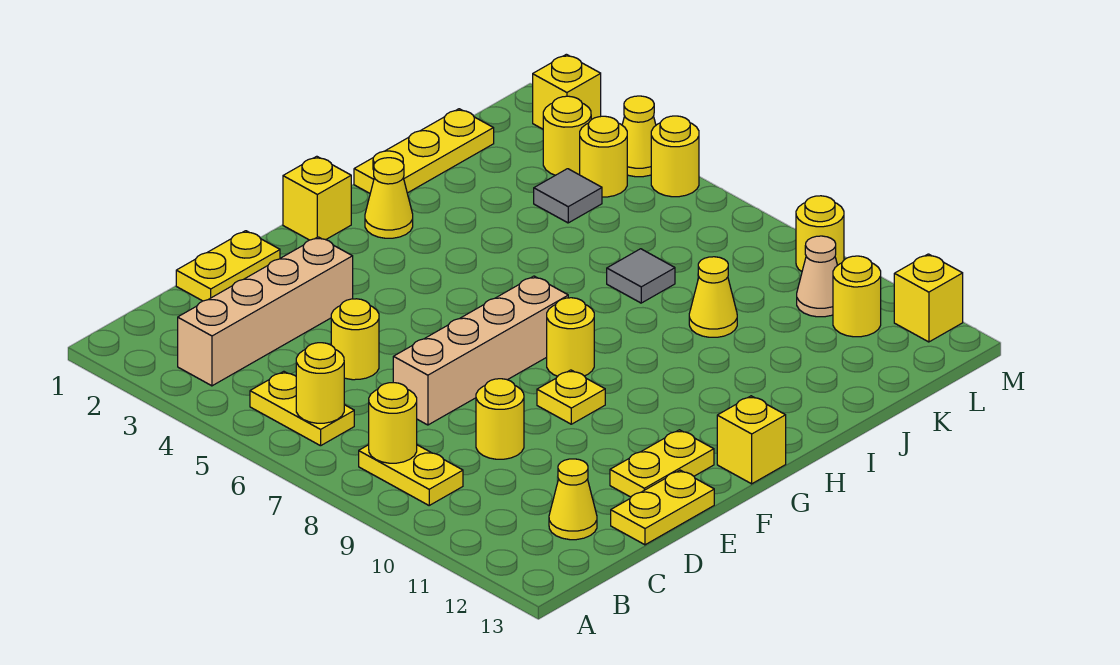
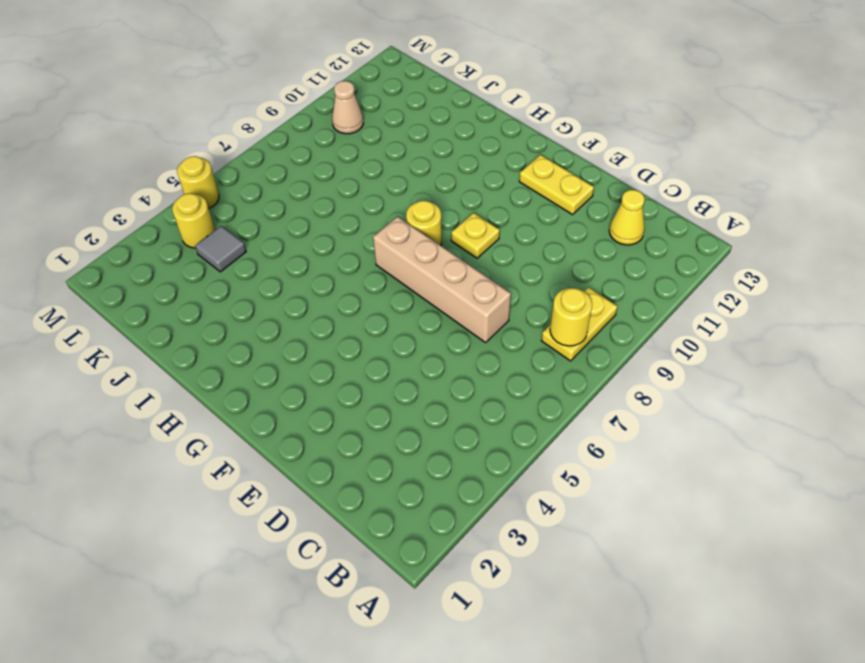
none -> tan brick B3:E3 level 1
none -> yellow plate B5:B6 level 1
none -> yellow plate D1:E1 level 1
none -> yellow round brick D5 level 1

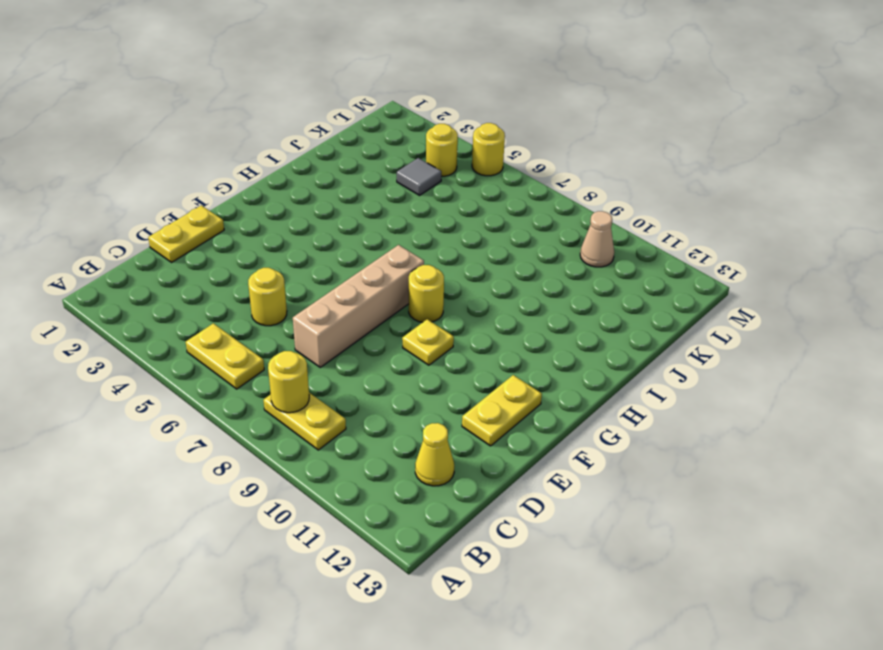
none -> tan brick B3:E3 level 1
none -> yellow round brick D9 level 1
none -> yellow plate D13:E13 level 1
none -> yellow brick G1 level 1

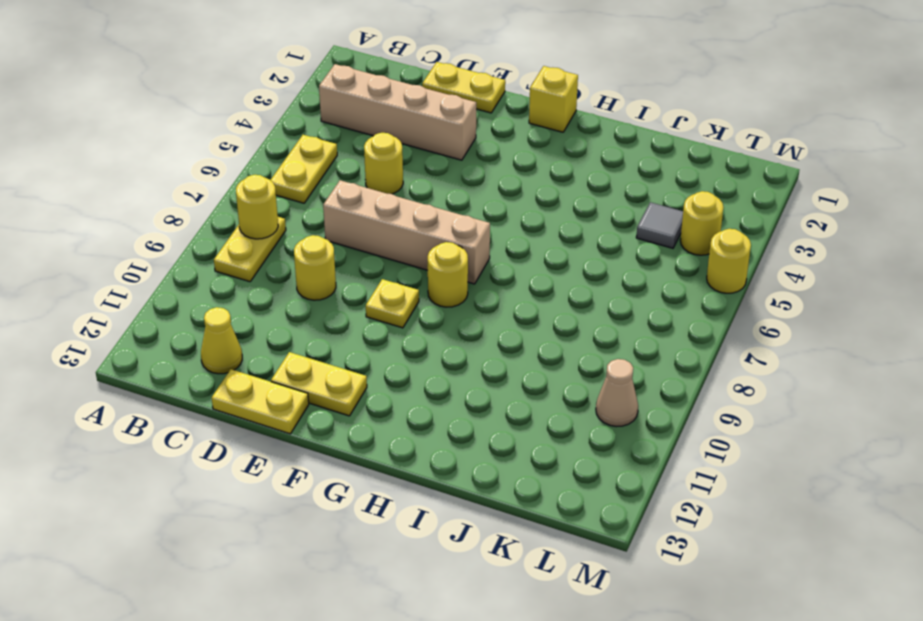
none -> yellow brick G13 level 1
none -> yellow cone H2 level 1
none -> yellow plate I1:K1 level 1
none -> grey tile J7 level 1

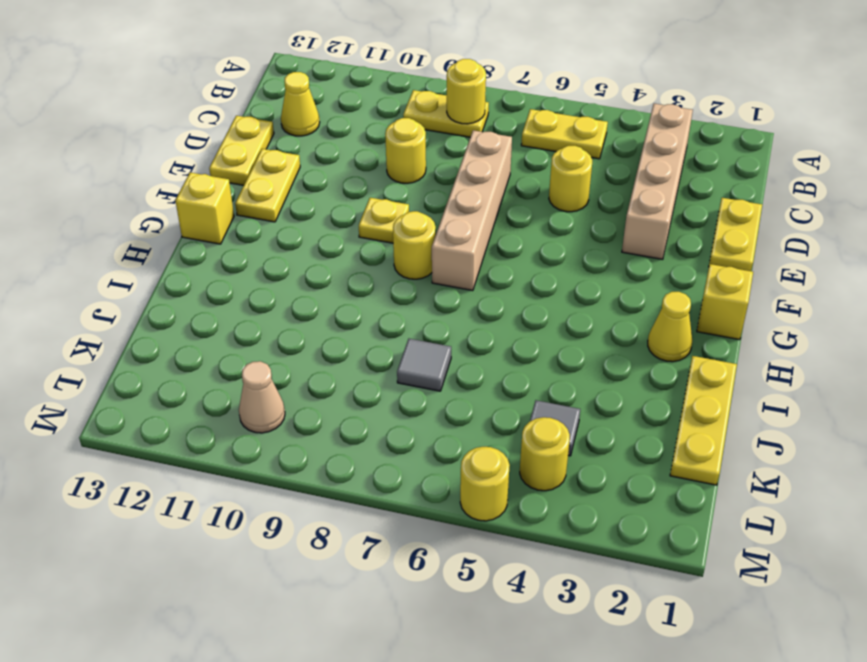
none -> yellow cone J9 level 1
none -> yellow round brick L3 level 1
none -> yellow round brick L11 level 1
none -> yellow brick M2 level 1

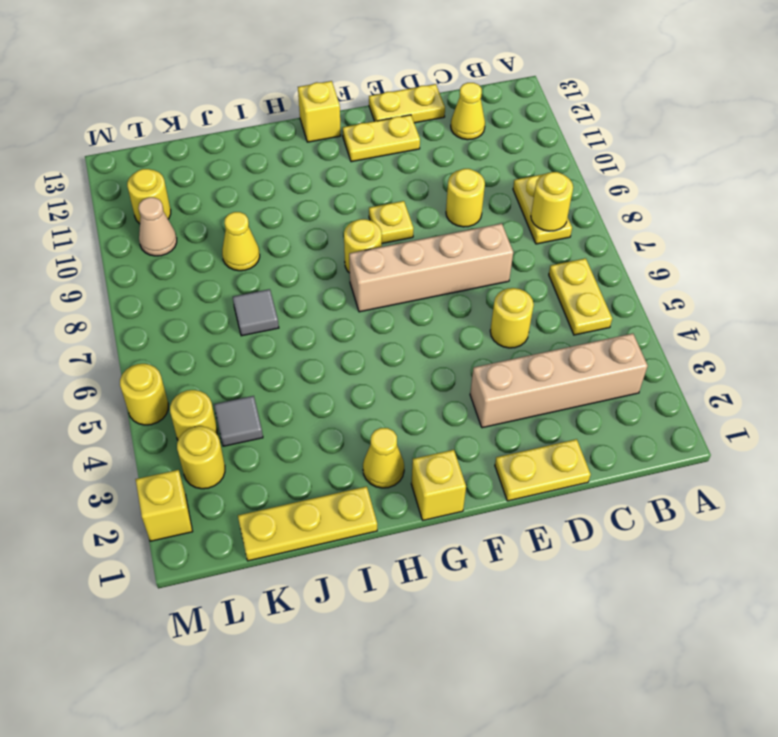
none -> yellow cone M4 level 1
none -> yellow round brick M9 level 1
none -> yellow brick M12 level 1
none -> yellow round brick B6 level 2

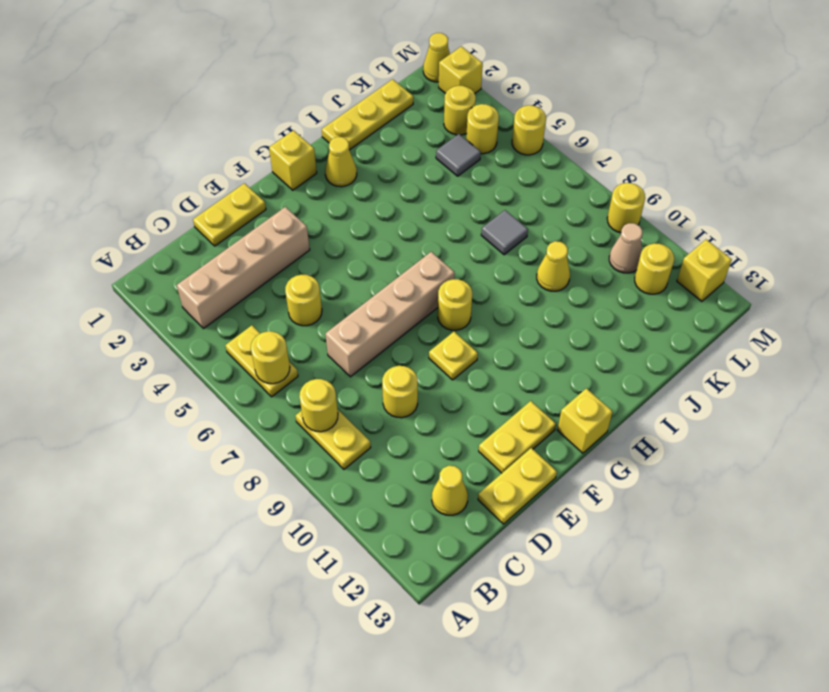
yellow cone M1 level 1 -> yellow cone M4 level 1

